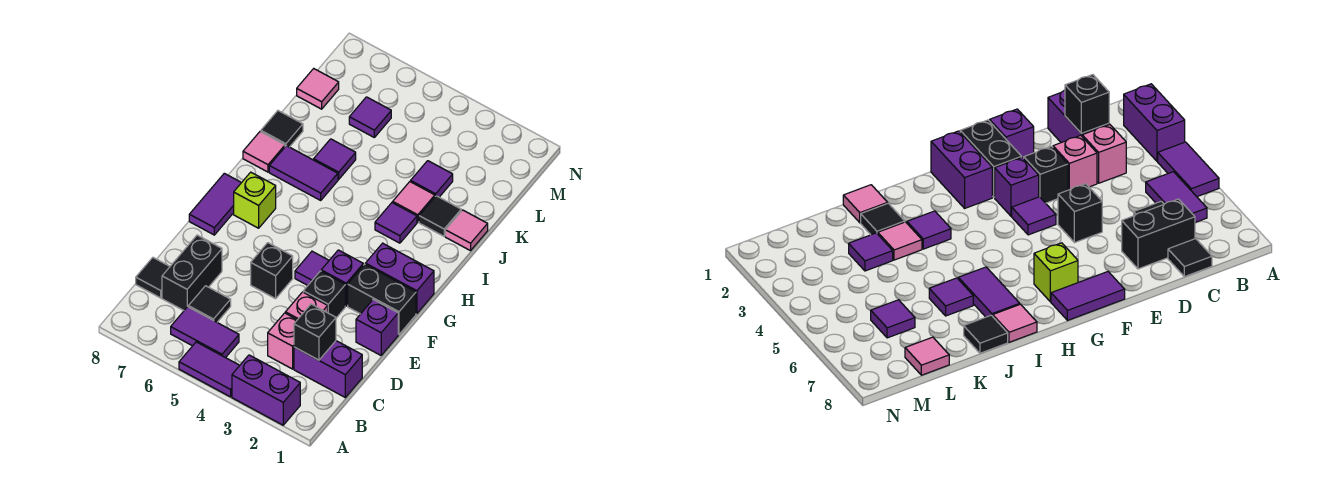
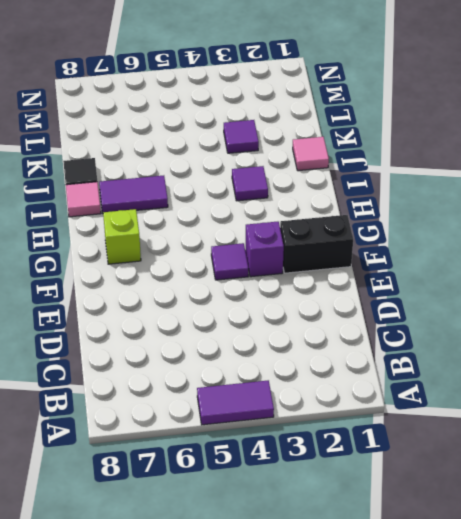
none -> purple brick A2:A3 level 1
none -> purple tile B5:B6 level 1
none -> purple brick C1:C2 level 1
none -> pink brick C3 level 1

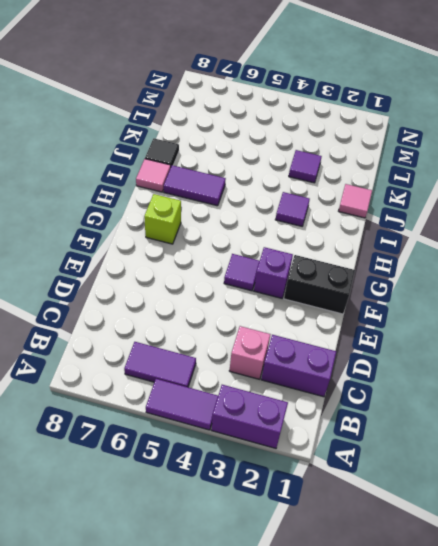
none -> black tile C6 level 1
none -> black brick C7:D7 level 1
none -> black tile C8 level 1
none -> pink brick D3 level 1

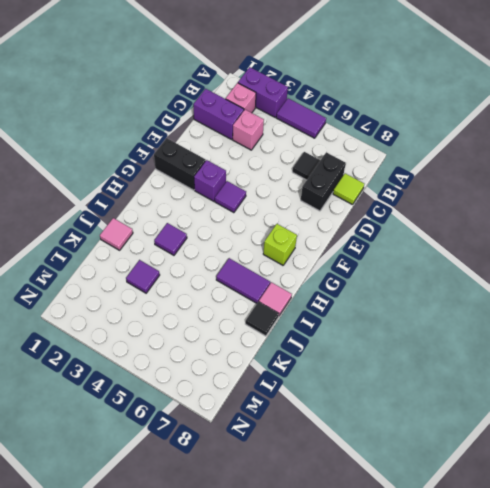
pink brick B2 level 1 -> pink brick D3 level 1
lime tile C8 level 1 -> black tile C8 level 1
none -> purple tile B5:B6 level 1
none -> purple brick E1 level 1
none -> black brick E3 level 1
none -> black brick E5 level 1

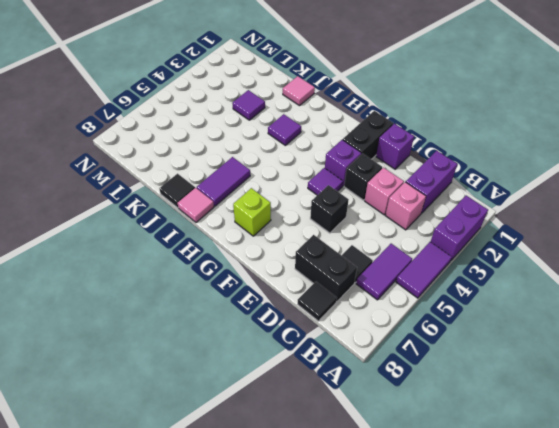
none -> purple tile F8:G8 level 1
none -> purple brick G1:G2 level 1
none -> black tile J2 level 1
none -> pink tile J3 level 1

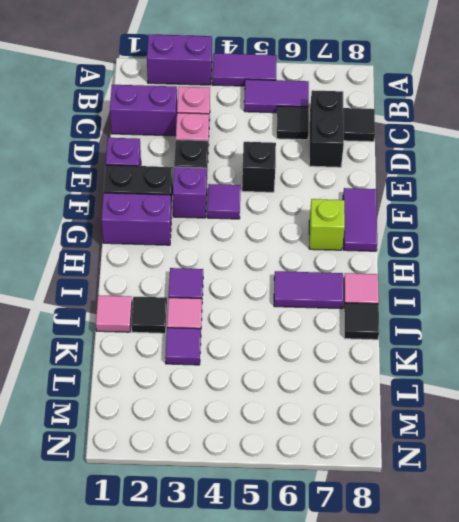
none -> purple tile J6 level 1
none -> purple tile L6 level 1
none -> pink tile L8 level 1
none -> black brick C2 level 2

